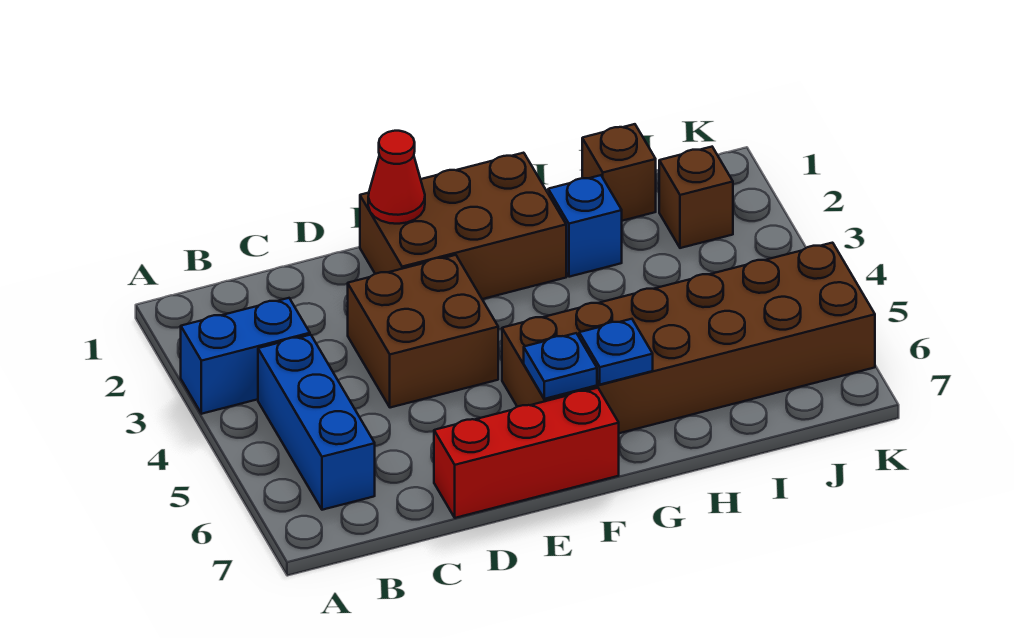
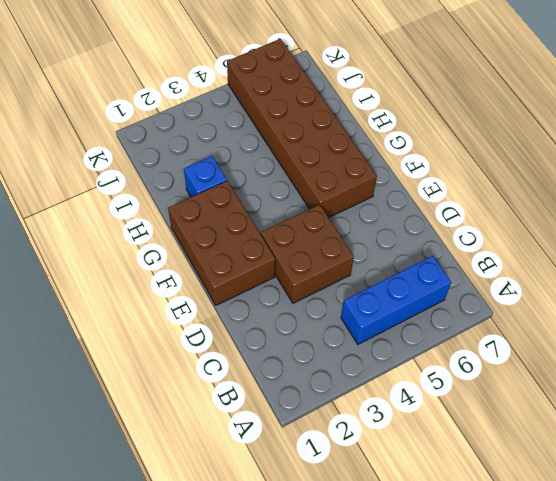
none -> blue brick A3:B3 level 1
none -> red brick D7:F7 level 1
none -> brown brick I1 level 1

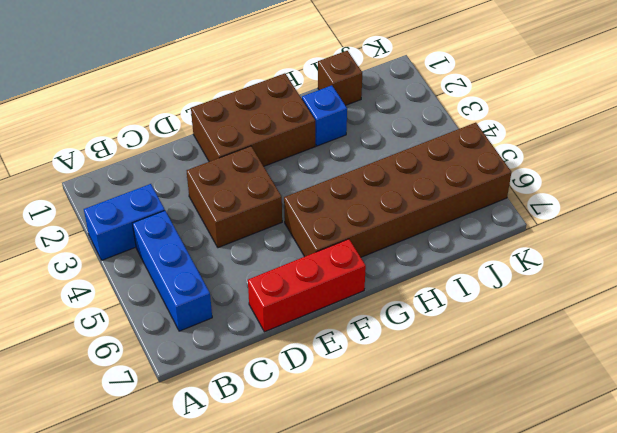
none -> brown brick J2 level 1
none -> red cone E1 level 2
none -> blue plate F6 level 2

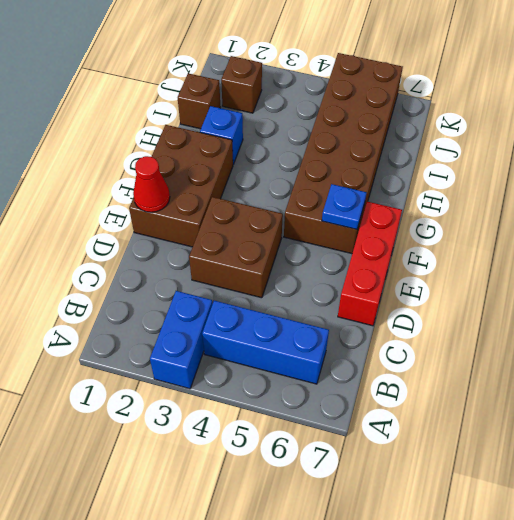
none -> blue plate G6 level 2

